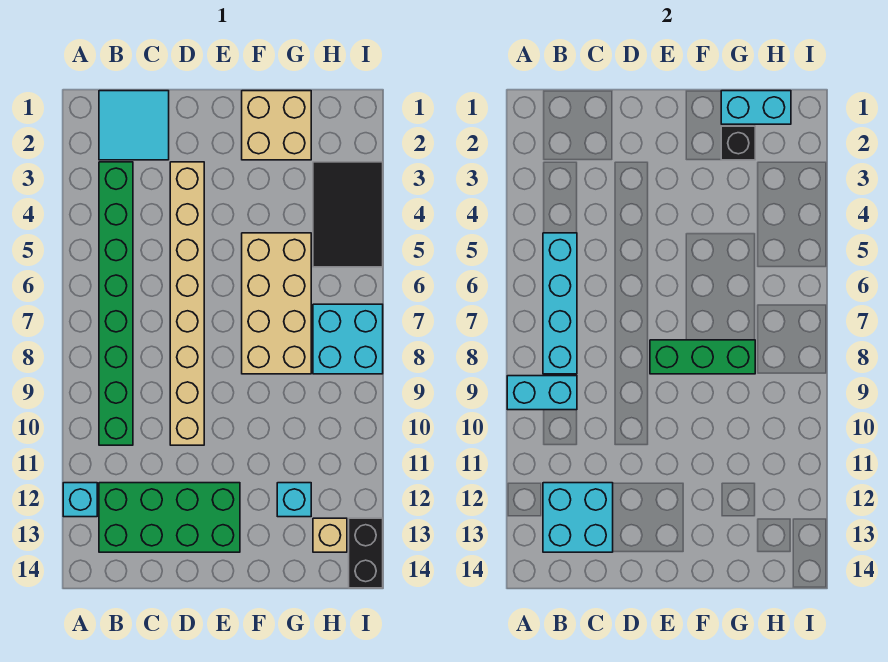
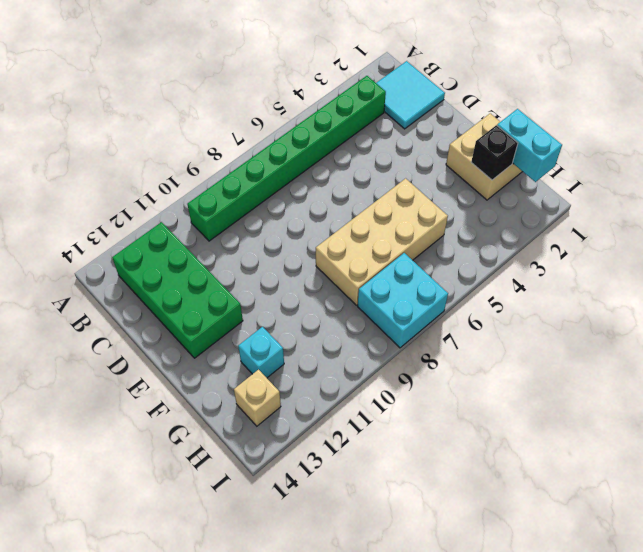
none -> cyan brick A12 level 1
none -> tan brick D3:D10 level 1
none -> black tile H3:I5 level 1

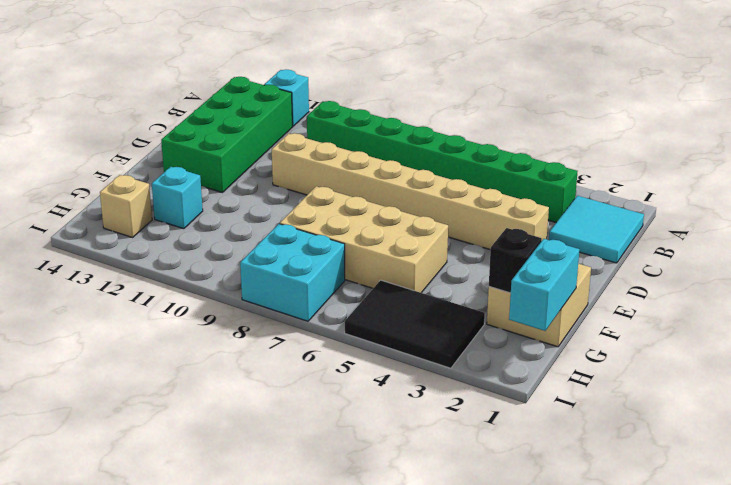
none -> black brick I13:I14 level 1
none -> cyan brick A9:B9 level 2
none -> cyan brick B5:B8 level 2

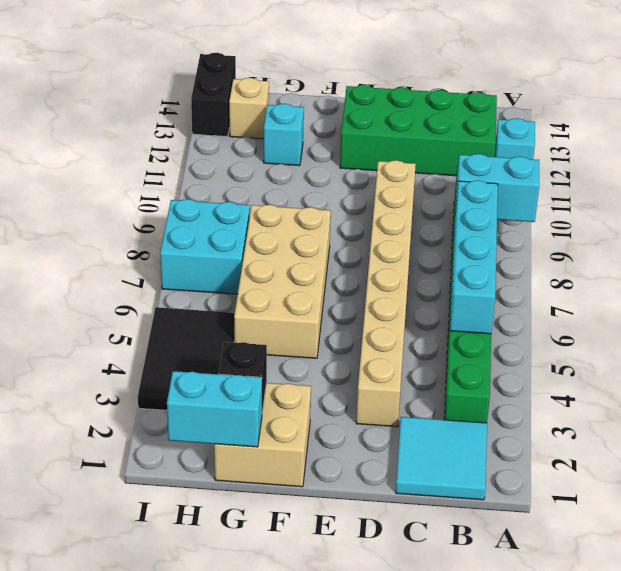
none -> cyan brick B12:C13 level 2
none -> green brick E8:G8 level 2

